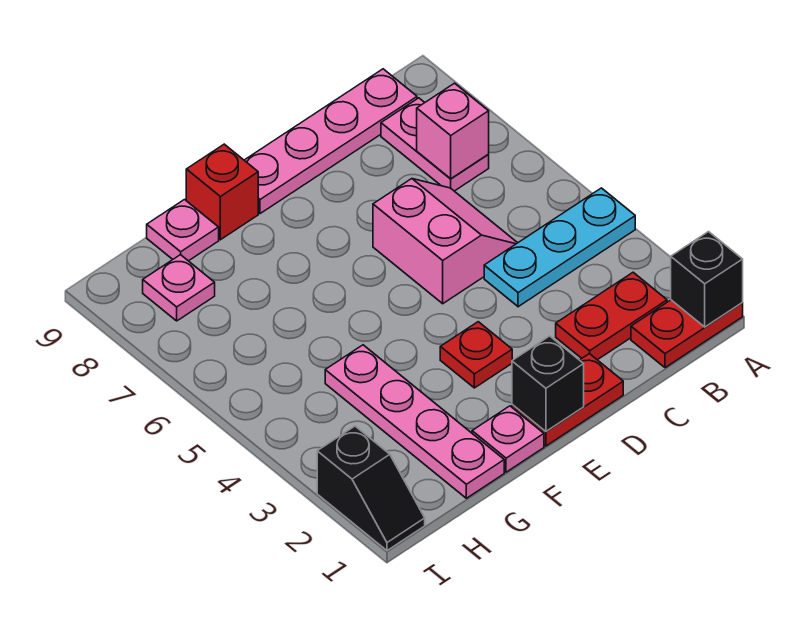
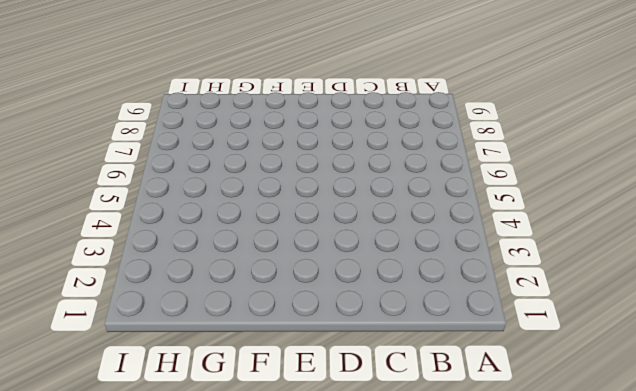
none -> red plate A1:B1 level 1
none -> cyan plate A4:C4 level 1
none -> red plate B2:C2 level 1

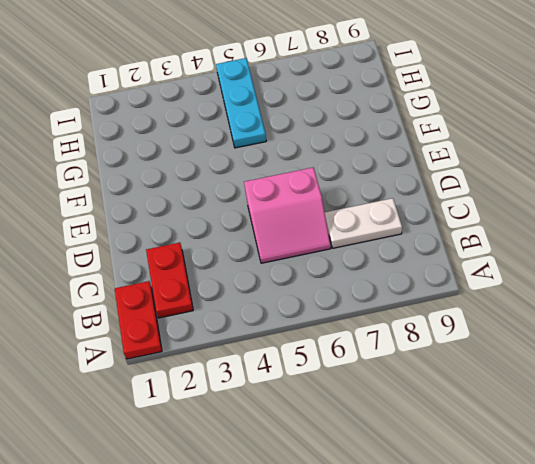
white plate C7:C8 level 1 -> none
cyan plate G5:I5 level 1 -> cyan plate A4:C4 level 1
none -> pink plate B7:B8 level 1
none -> pink plate B9:E9 level 1
none -> red plate D1:E1 level 1

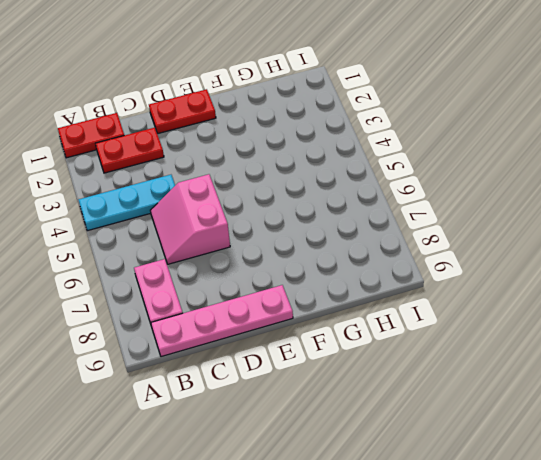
none -> red plate E3 level 1
none -> pink plate F1 level 1
none -> red brick F9 level 1

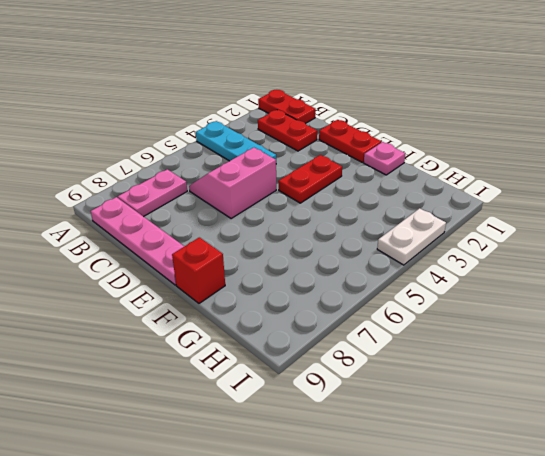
red plate E3:E4 level 1 -> red plate E3 level 1
white plate I3:I4 level 1 -> none
none -> pink plate G1:G4 level 1
none -> pink plate G9 level 1
none -> pink plate H8 level 1

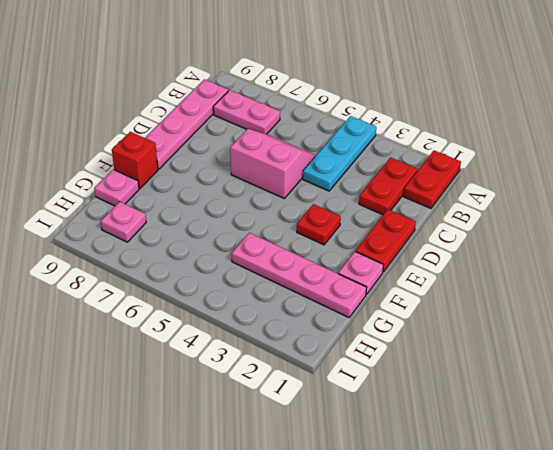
none -> black slope I1:I2 level 1 top 2
none -> black brick A1 level 2
none -> pink brick B7 level 2

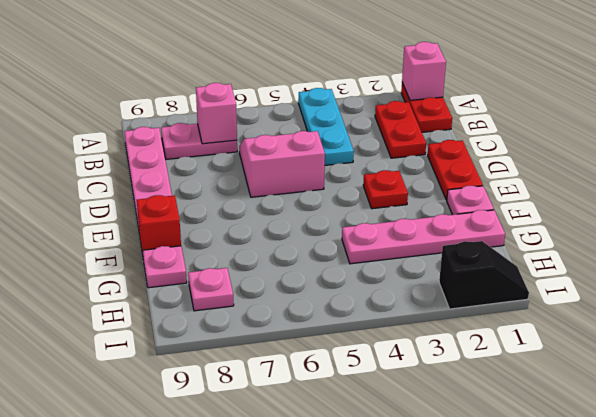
pink brick A1 level 2 -> black brick A1 level 2
none -> black brick E1 level 2

